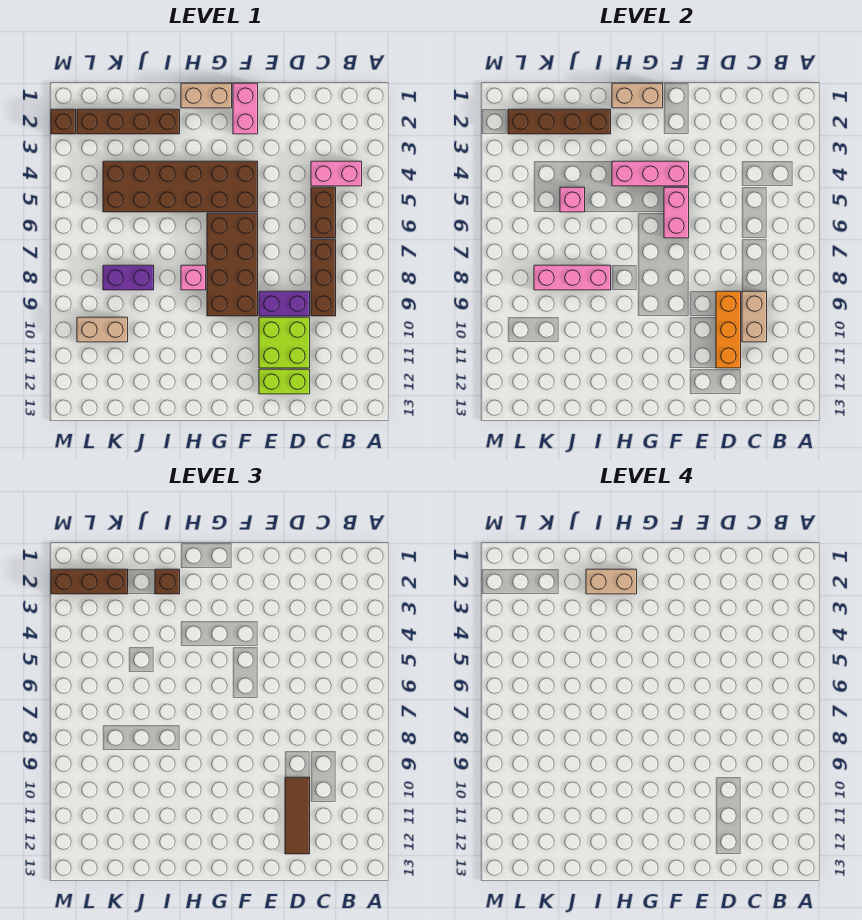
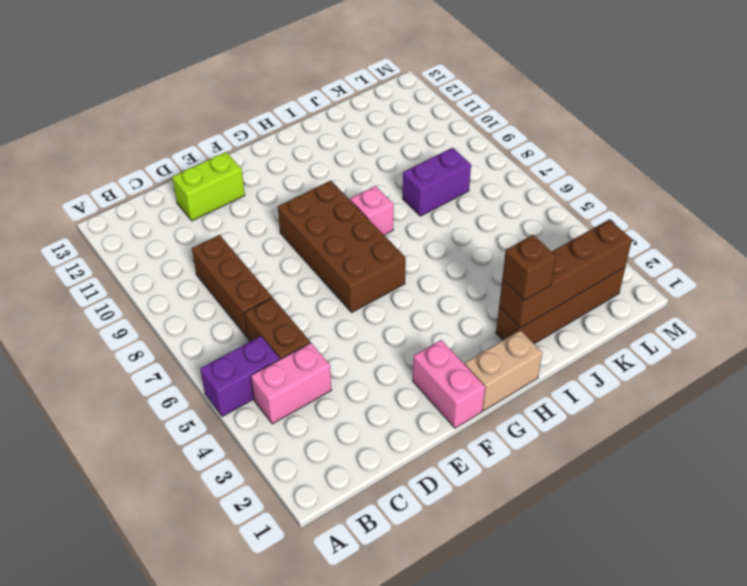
purple brick A5:B5 level 1 -> purple brick D9:E9 level 1
none -> lime brick D10:E11 level 1
none -> brown brick F4:K5 level 1
none -> tan brick K10:L10 level 1

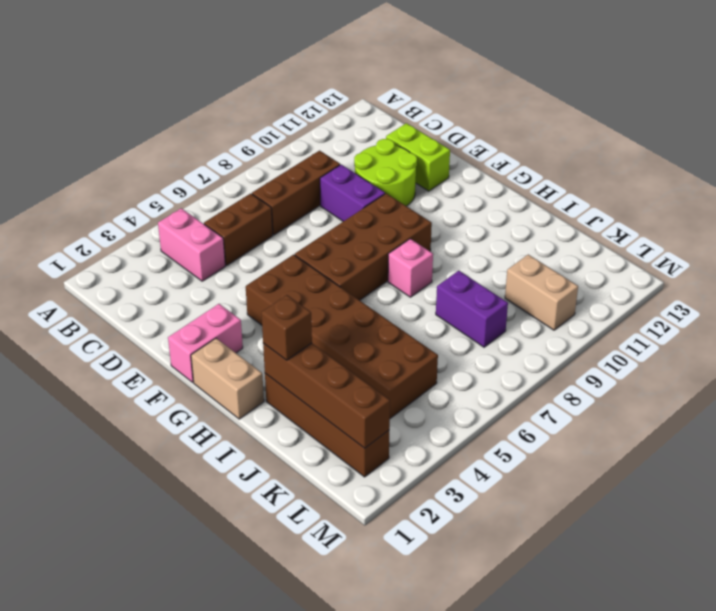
lime round brick D10:E11 level 1 -> lime brick D10:E11 level 1
none -> brown brick M2 level 1
none -> tan brick C9:C10 level 2
none -> orange brick D9:D11 level 2

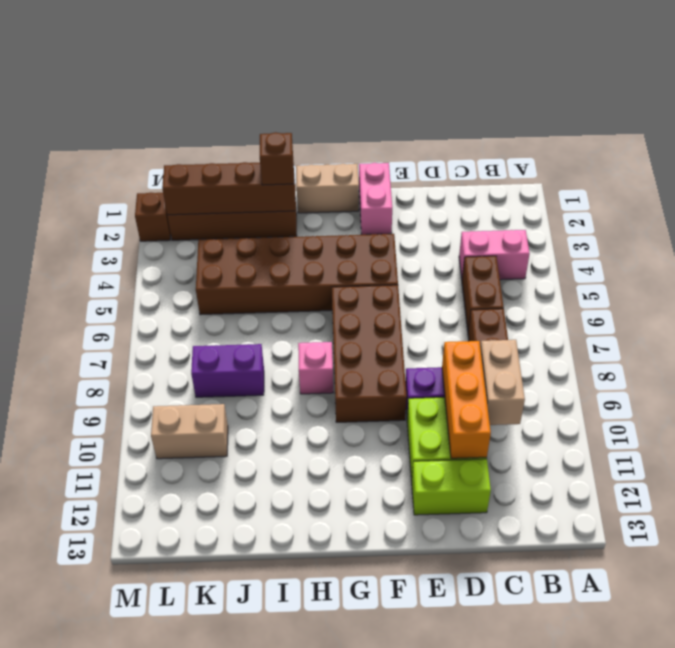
none -> pink brick F4:H4 level 2
none -> pink brick F5:F6 level 2
none -> tan brick G1:H1 level 2

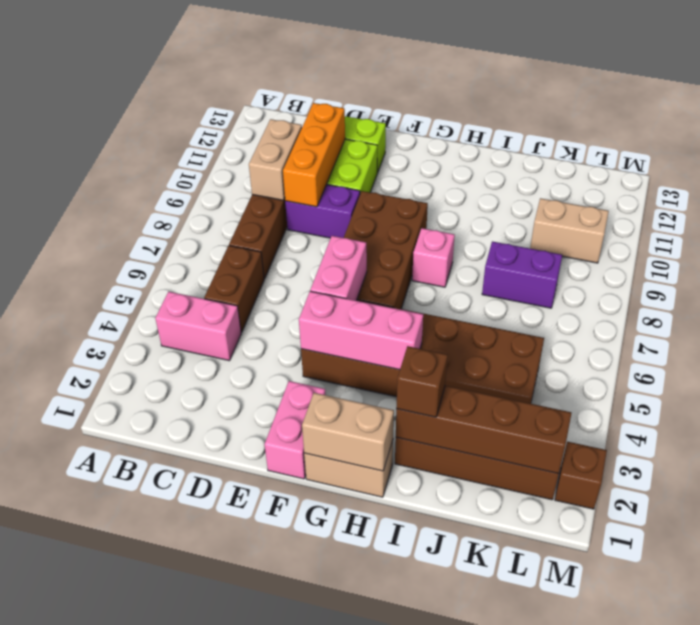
none -> pink brick I8:K8 level 2
none -> pink brick J5 level 2
none -> brown tile D10:D12 level 3

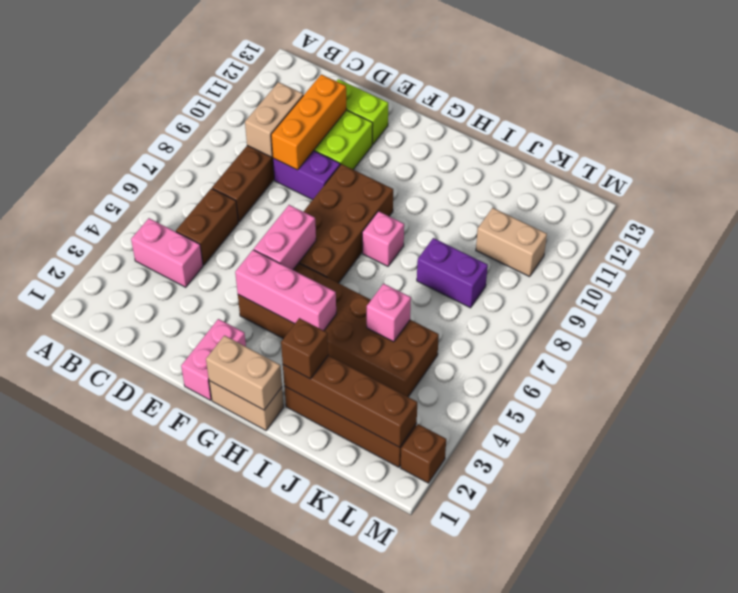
none -> pink brick I8:K8 level 2
none -> brown tile D10:D12 level 3
none -> brown brick K2:M2 level 3

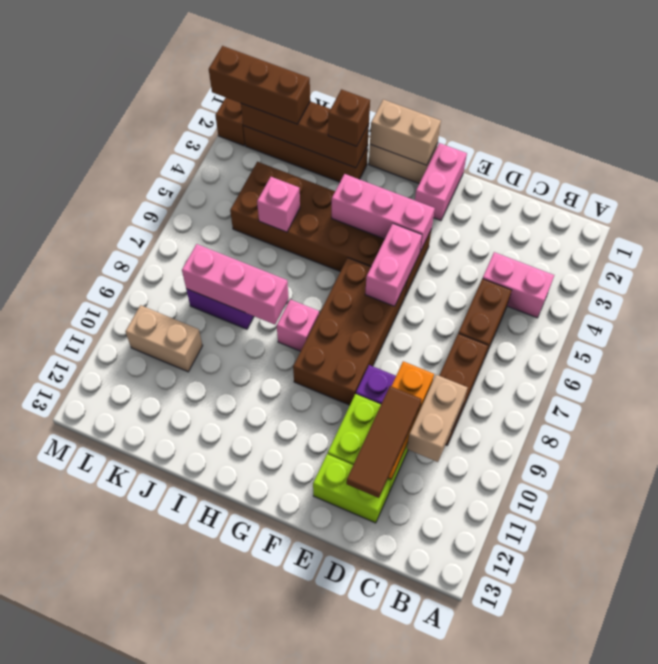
none -> tan brick H2:I2 level 4

